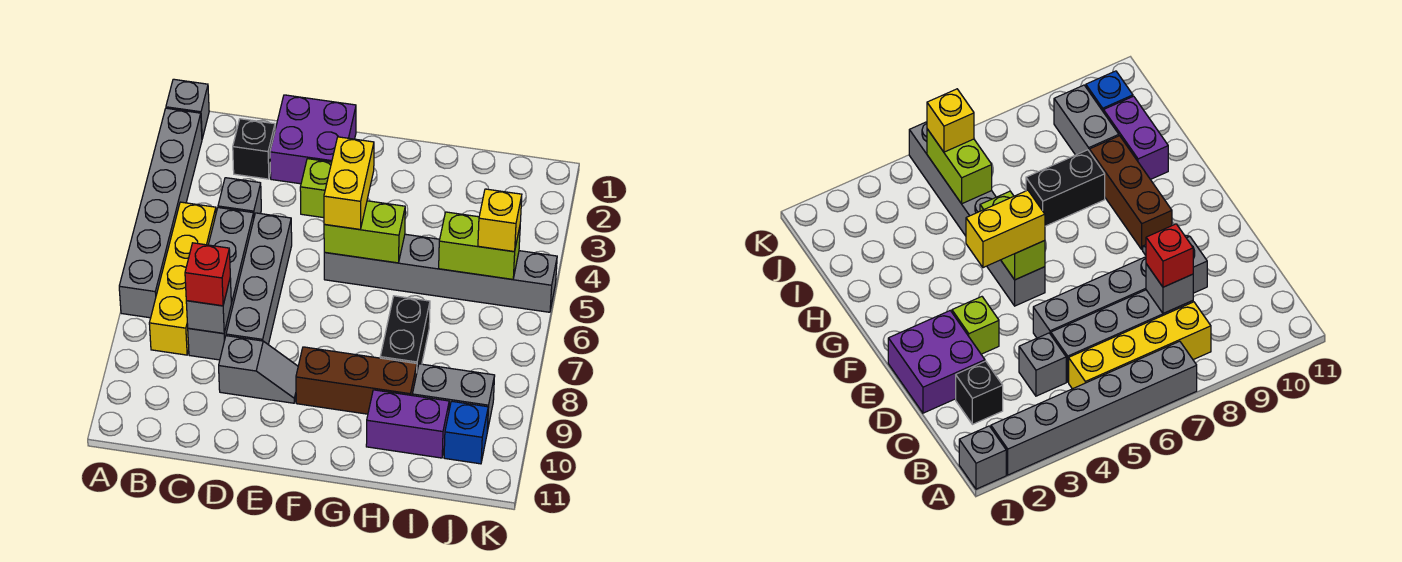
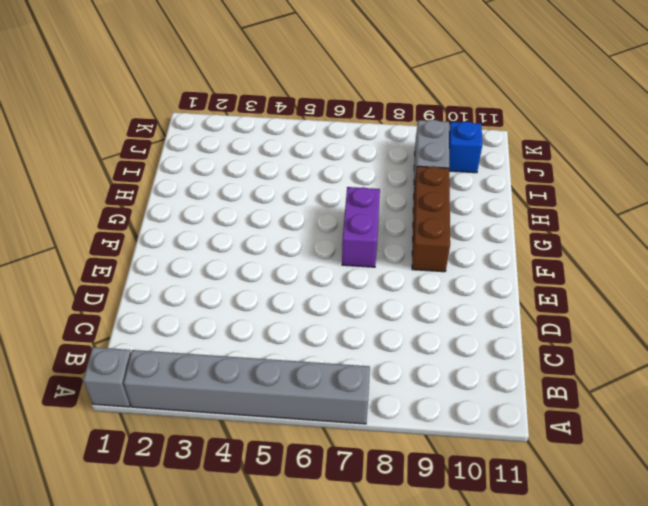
purple brick F7:G7 level 1 -> purple brick H10:I10 level 1
none -> yellow brick B5:B8 level 1
none -> black brick C2 level 1
none -> grey brick C4 level 1

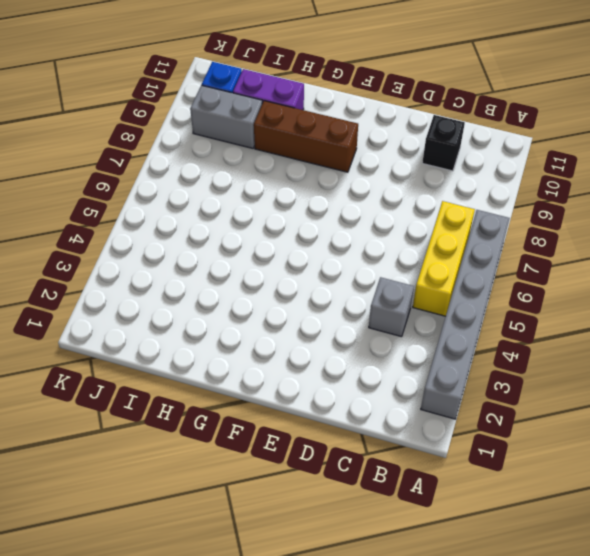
yellow brick B5:B7 level 1 -> yellow brick B5:B8 level 1
black brick C10 level 1 -> black brick C2 level 1
none -> grey brick A1 level 1
none -> grey brick C5:C8 level 1
none -> purple brick D1:E2 level 1

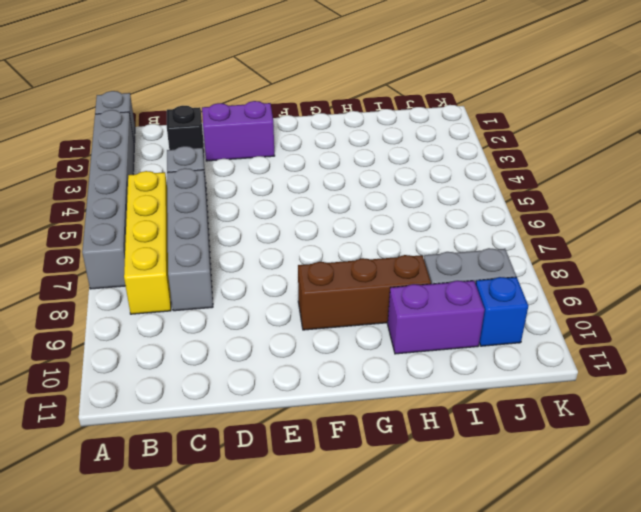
purple brick D2:E2 level 1 -> purple brick D1:E2 level 1
none -> grey brick D5:D8 level 1
none -> grey slope D9:E9 level 1 top D
none -> lime brick E3 level 1

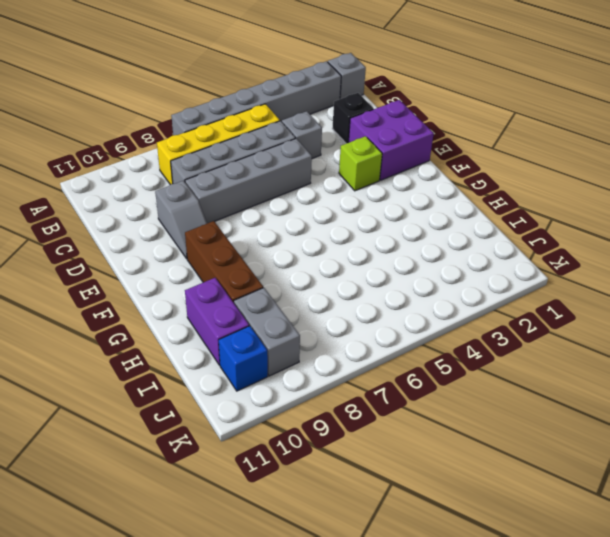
none -> grey brick F5:K5 level 1
none -> black brick H7:H8 level 1
none -> grey brick C8 level 2

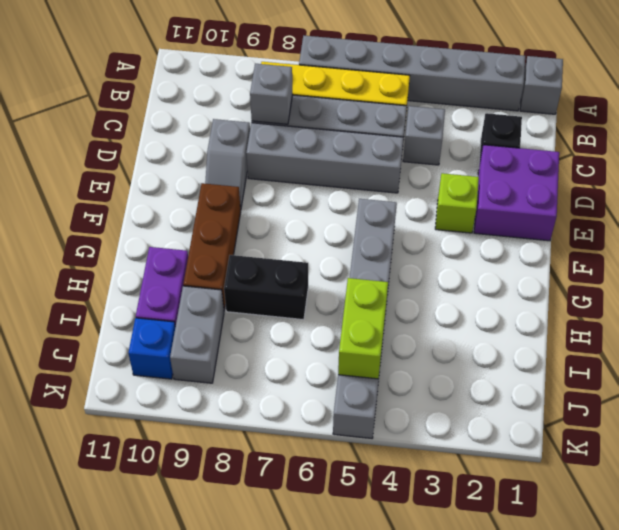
none -> lime brick F5:G5 level 2
none -> red brick C8 level 3
none -> yellow brick F4:F5 level 3

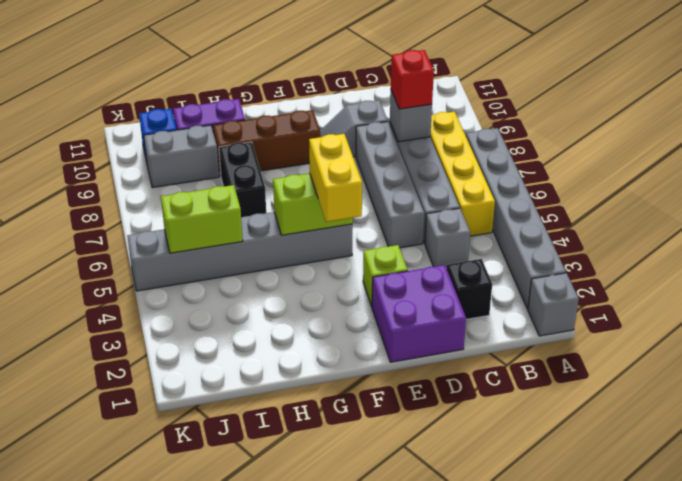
none -> yellow brick J5 level 3

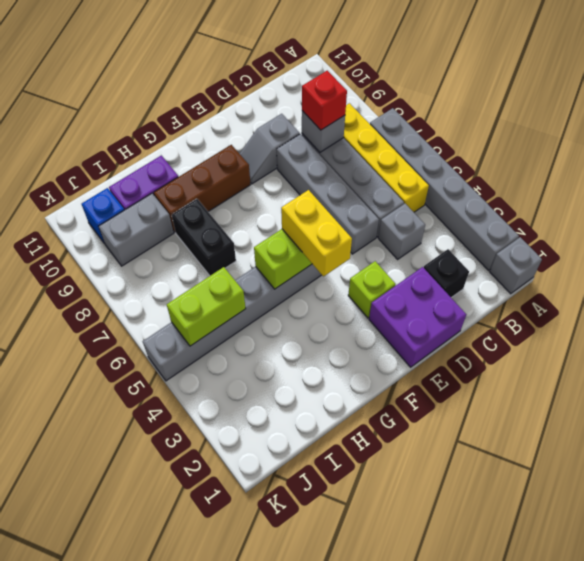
none -> yellow brick J5 level 3

